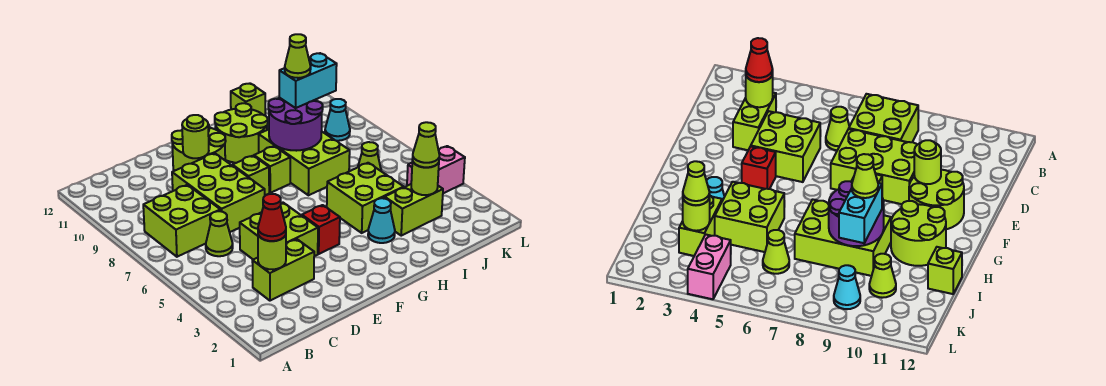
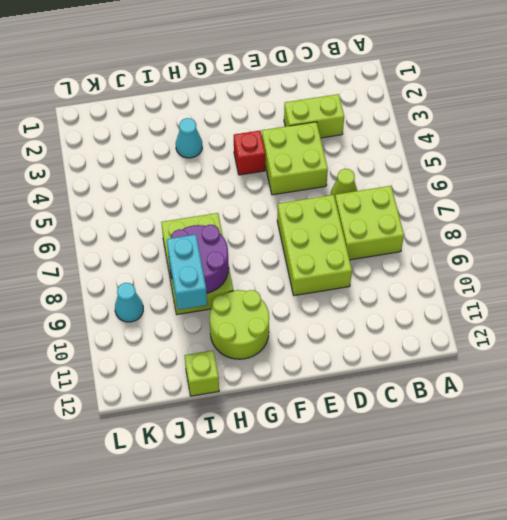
cyan brick I9:I10 level 3 -> cyan brick I9:J9 level 3
none -> lime round brick E10:F11 level 1
none -> lime brick F8 level 1
none -> lime brick G8 level 1

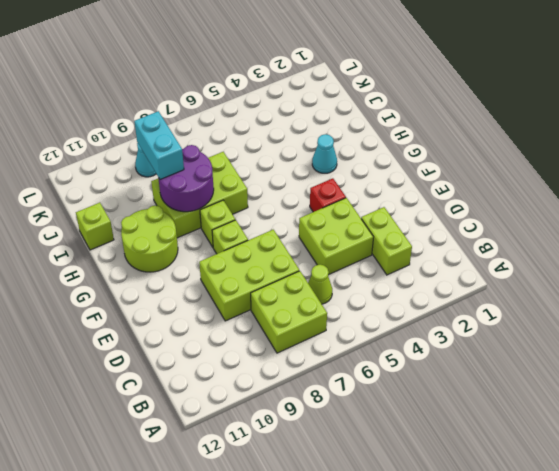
none -> lime round brick E10:F11 level 1
none -> lime brick H4:I5 level 1
none -> lime brick I3:J3 level 1

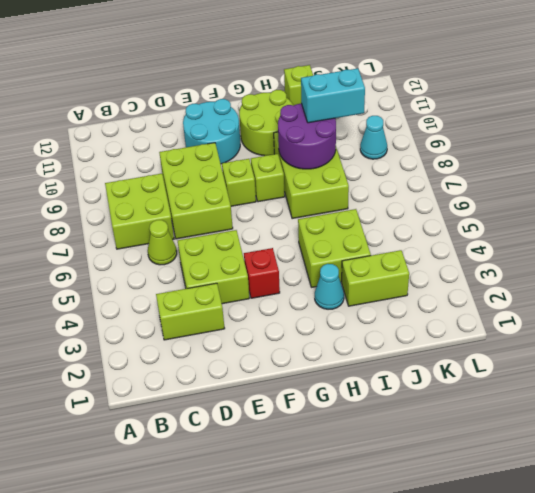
cyan round brick E10:F11 level 1 -> lime round brick E10:F11 level 1
none -> lime cone J6 level 1
none -> lime cone J10 level 1
none -> pink brick K4:L4 level 1

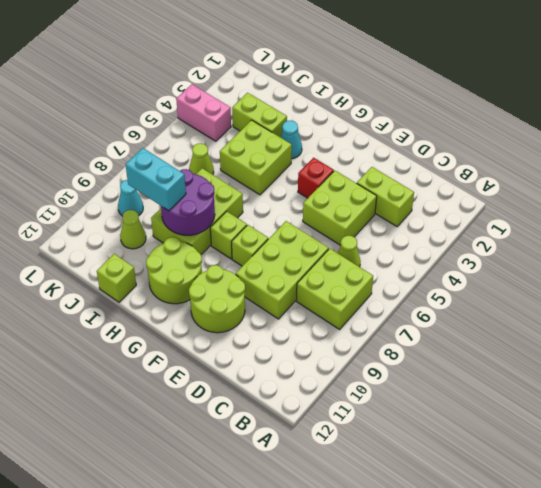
none -> lime round brick C3 level 2
none -> lime round brick E10 level 2
none -> lime round brick J3 level 2

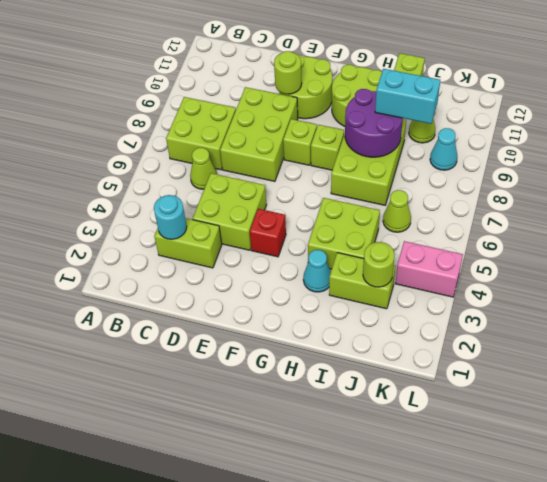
cyan round brick C3 level 2 -> lime round brick C3 level 2
none -> red cone C3 level 3
none -> lime cone J3 level 3
none -> lime cone I9 level 4

